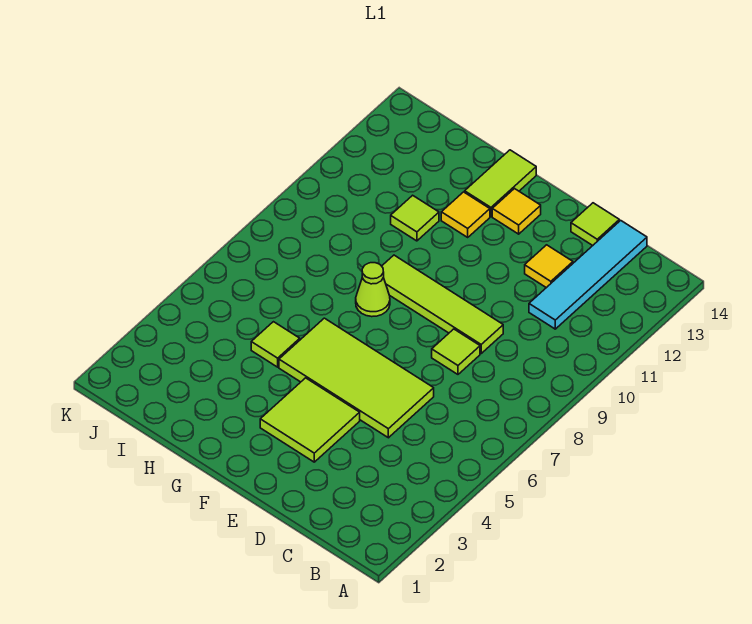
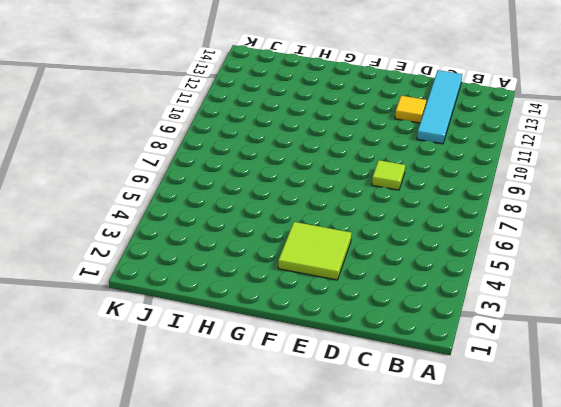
none -> lime tile D5:G6 level 1
none -> lime tile D9:G9 level 1
none -> lime tile D14 level 1

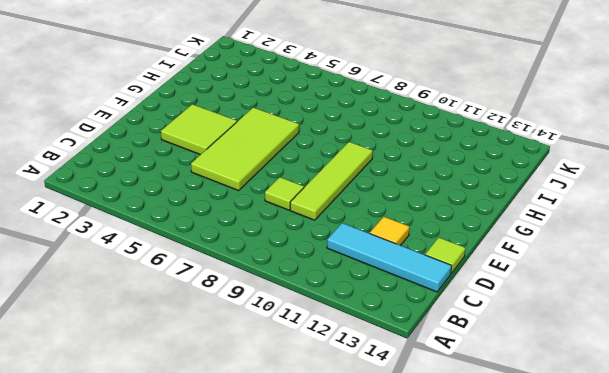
none -> yellow tile F13 level 1
none -> lime cone G8 level 1
none -> yellow tile G12 level 1

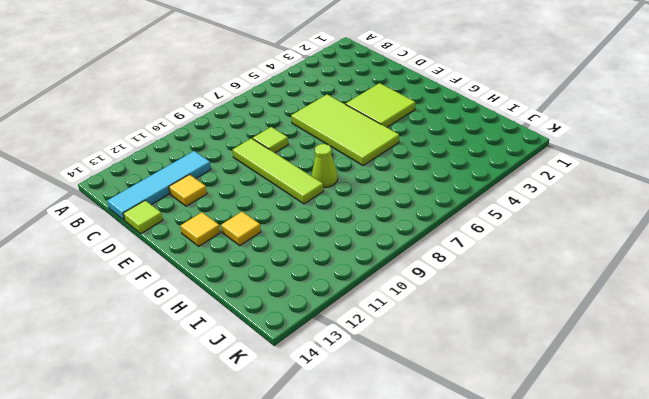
none -> lime tile G13:G14 level 1
none -> lime tile H5 level 1
none -> lime tile H11 level 1

